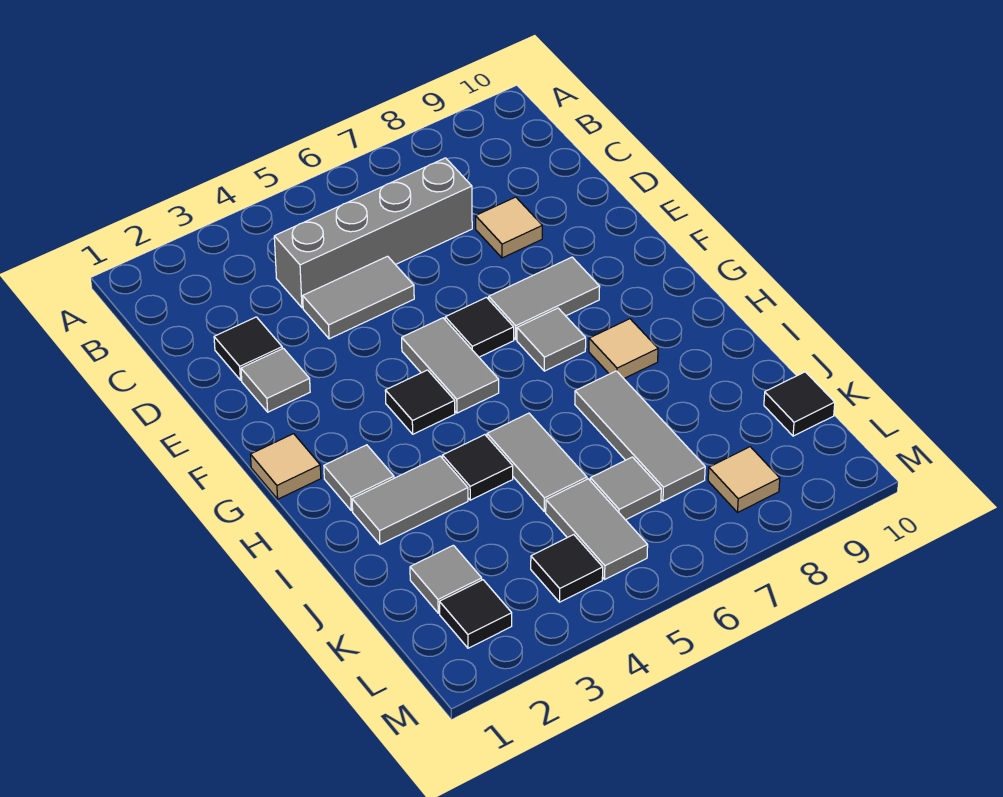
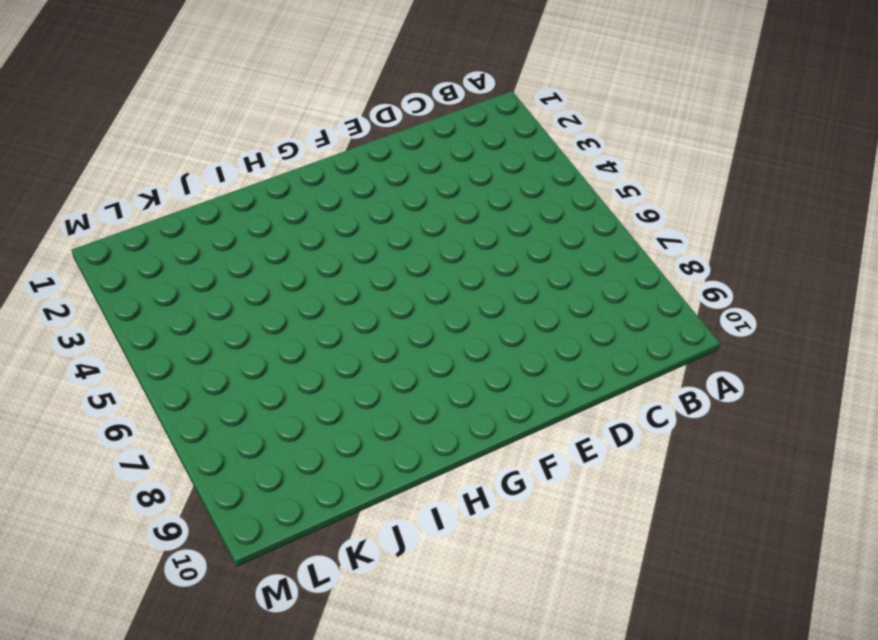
none -> grey brick C4:C7 level 1
none -> black tile D2 level 1
none -> grey tile D4:D5 level 1

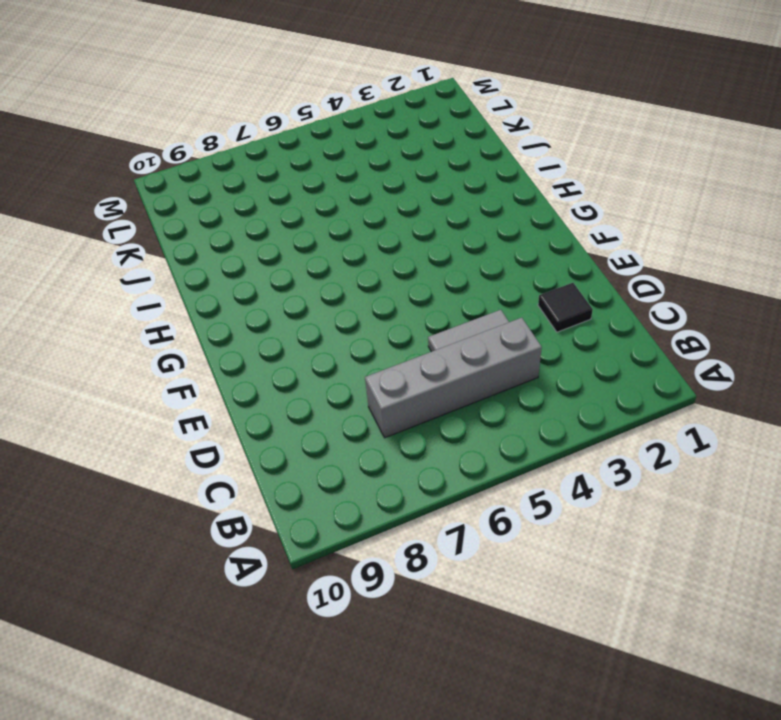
none -> tan tile D8 level 1
none -> grey tile E2 level 1
none -> grey tile F5:G5 level 1

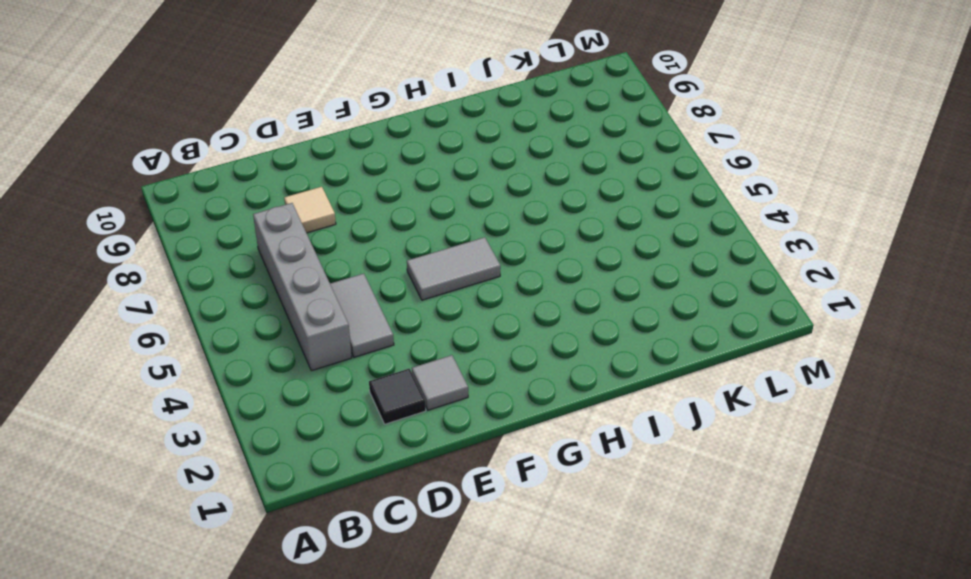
none -> black tile F6 level 1
none -> grey tile F7:F8 level 1
none -> tan tile G1 level 1

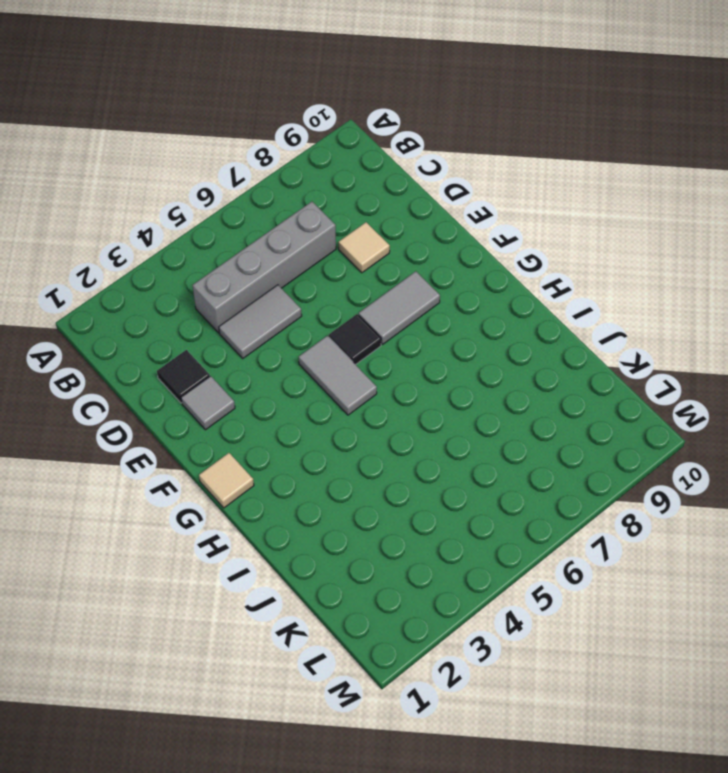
none -> black tile G4 level 1
none -> grey tile G7 level 1
none -> grey tile H2 level 1

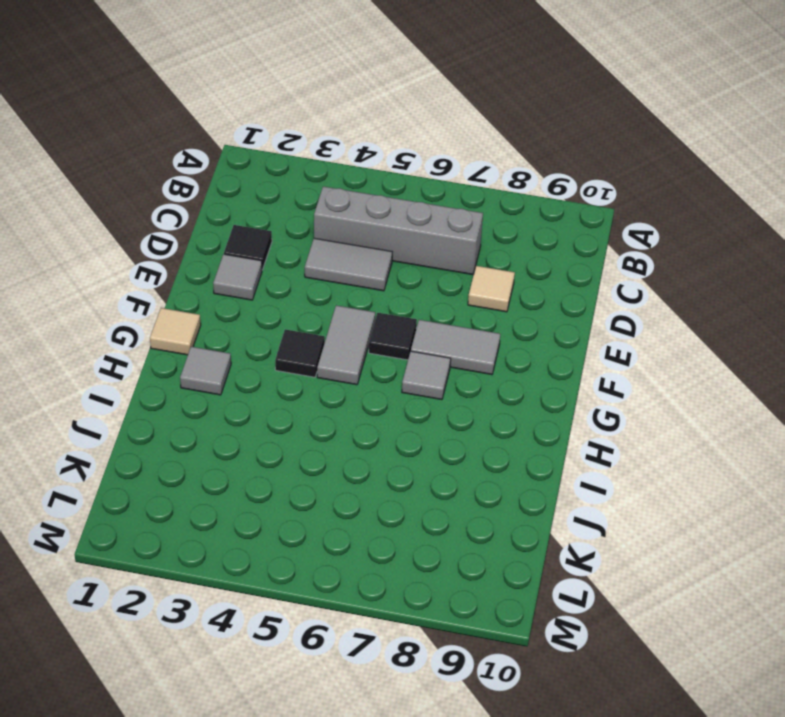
none -> tan tile H8 level 1
none -> grey tile I2:I3 level 1
none -> black tile I4 level 1

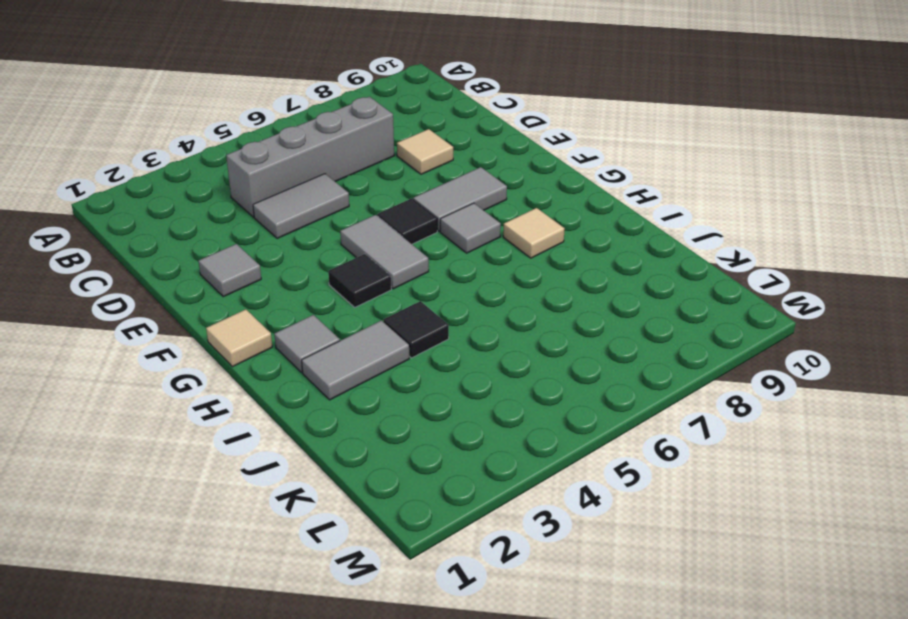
none -> black tile D2 level 1
none -> grey tile I5:J5 level 1
none -> grey tile I7:K7 level 1

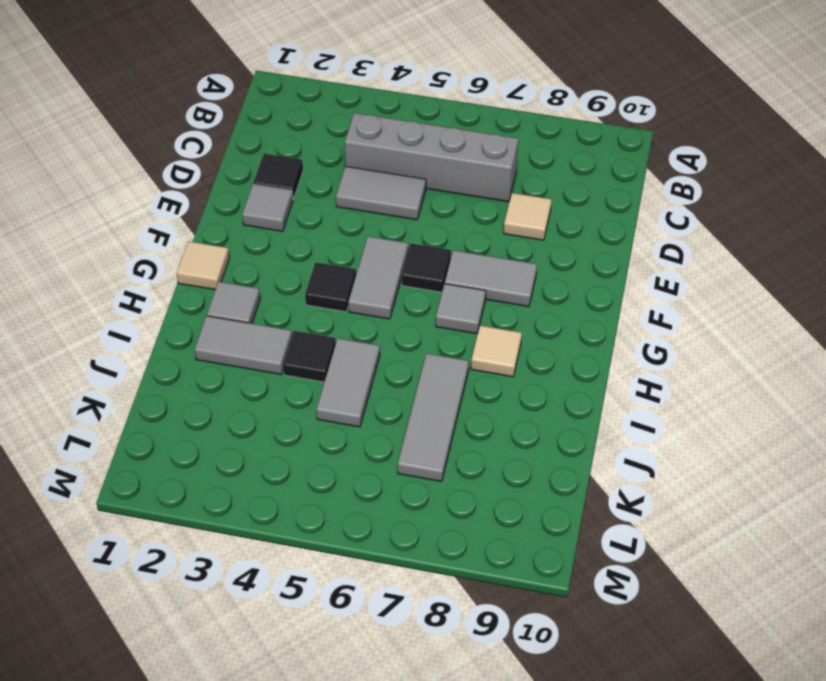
none -> grey tile K2 level 1
none -> grey tile K5:L5 level 1
none -> grey tile K6 level 1

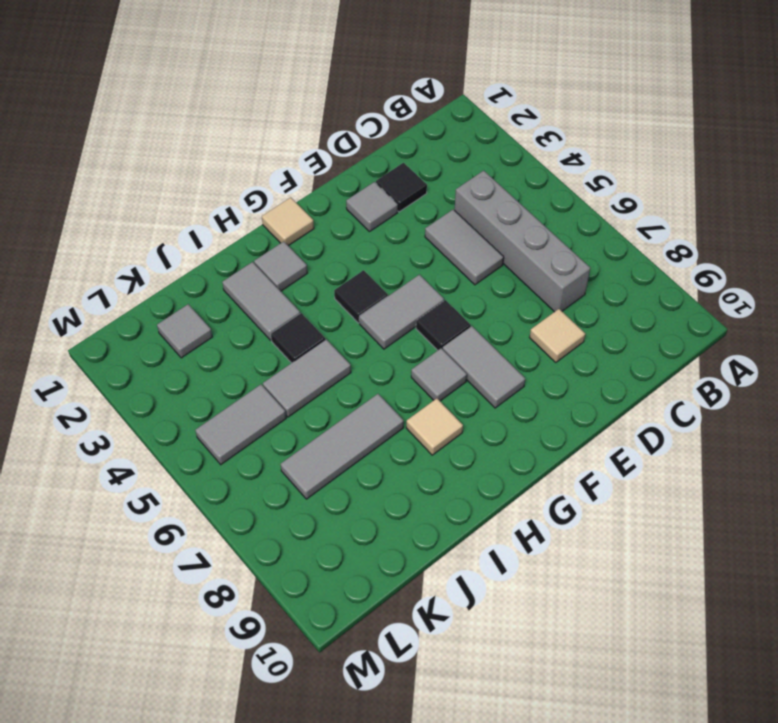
none -> grey tile K6 level 1
none -> black tile K10 level 1
none -> black tile L2 level 1

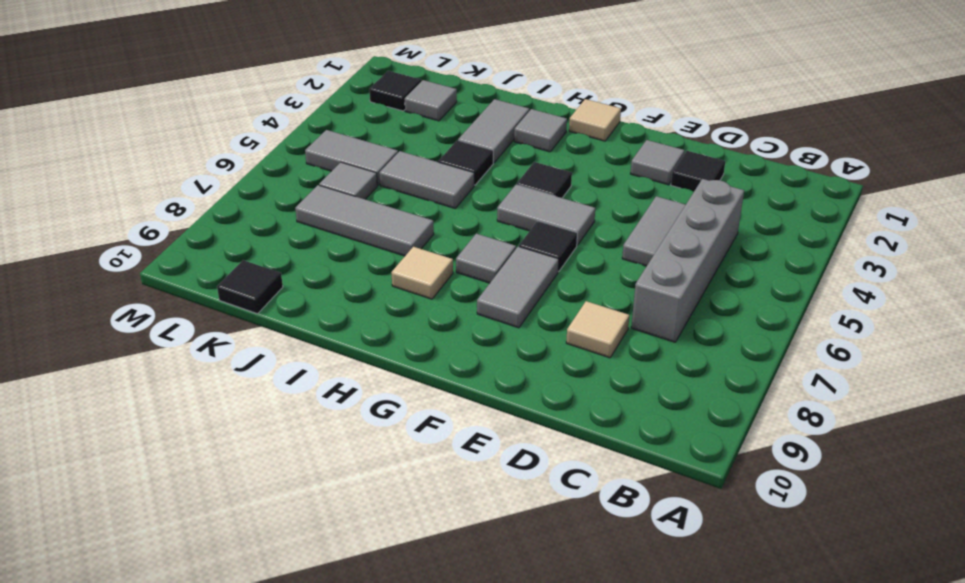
none -> black tile L4 level 1
none -> tan tile L8 level 1

